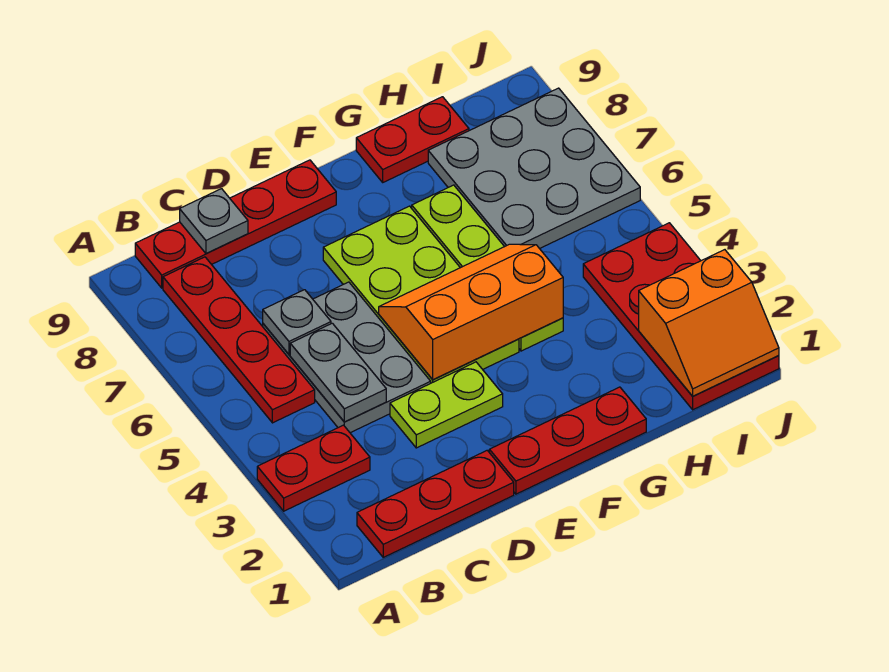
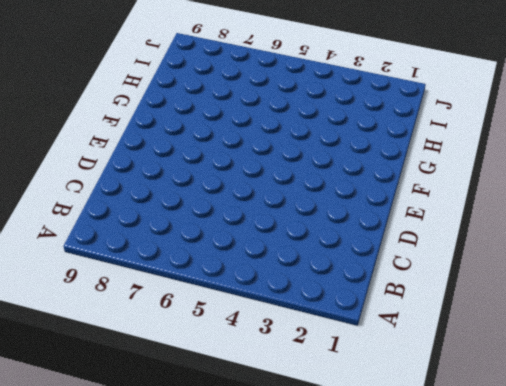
none -> red plate A3:B3 level 1
none -> red plate B1:D1 level 1
none -> red plate B5:B8 level 1

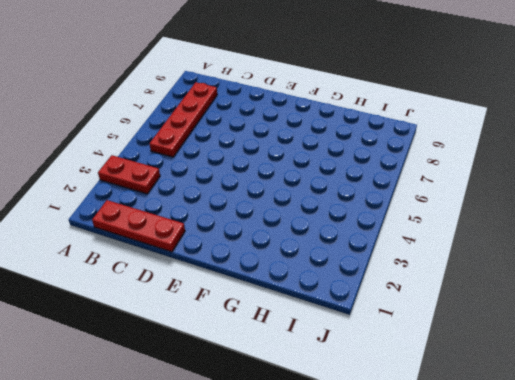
none -> red plate B9:E9 level 1
none -> grey plate C4:D6 level 1
none -> lime plate D3:E3 level 1

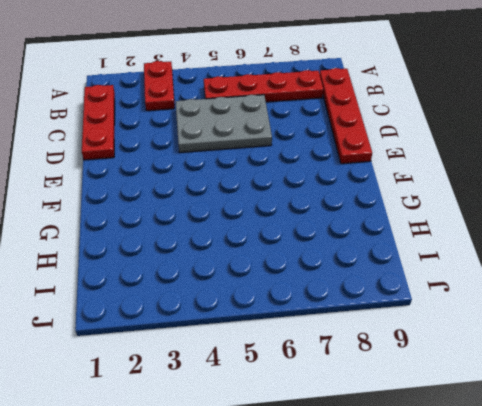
none -> lime plate D3:E3 level 1
none -> red plate E1:G1 level 1
none -> lime plate E4:F7 level 1

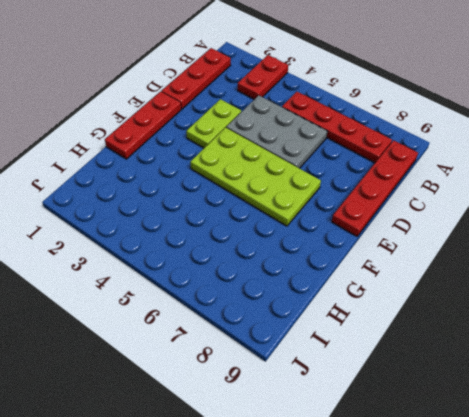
none -> lime plate G4:G7 level 1
none -> red plate G9:H9 level 1
none -> grey plate H6:J8 level 1

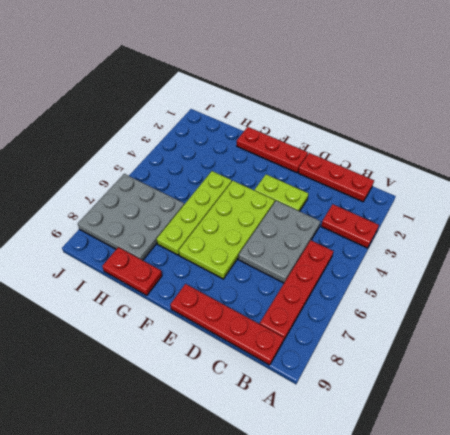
none -> red plate I1:J4 level 1
none -> grey plate C4:C5 level 2
none -> grey plate C6 level 2

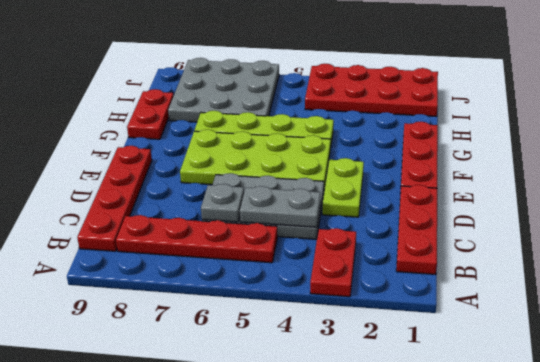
none -> grey plate C9 level 2
none -> orange slope E4:G5 level 2 top 4
none -> orange slope I1:J2 level 2 top 2

